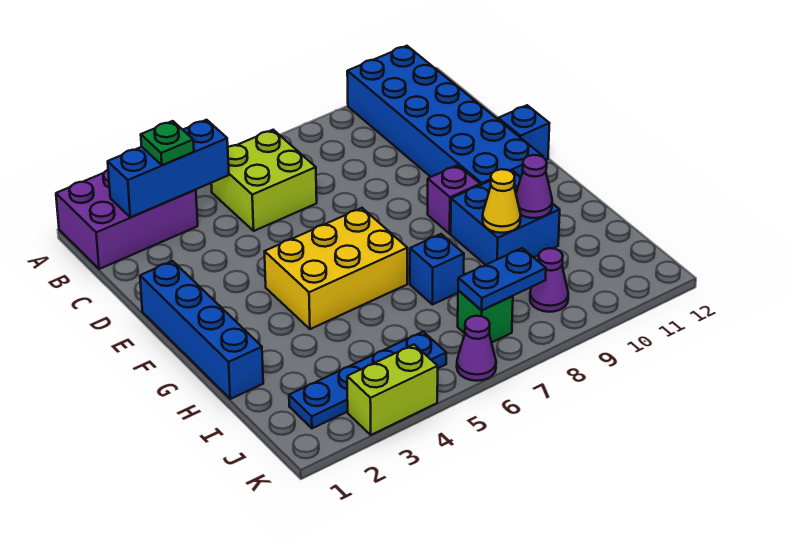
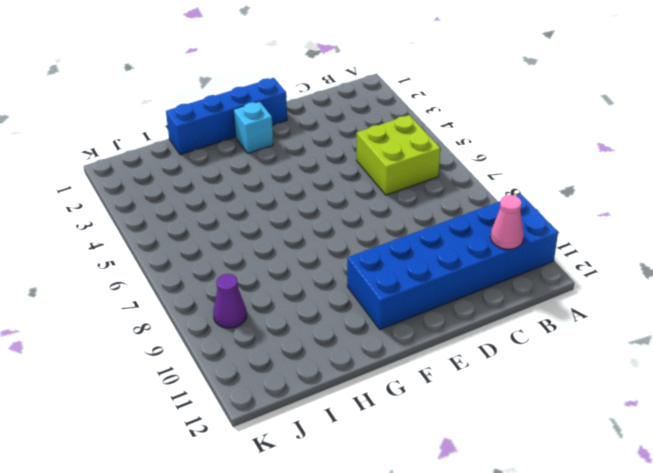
pink cone B11 level 2 -> none
cyan brick F2 level 1 -> none
none -> purple brick A1:B3 level 1
none -> blue brick E12 level 1
none -> yellow brick F4:G6 level 1

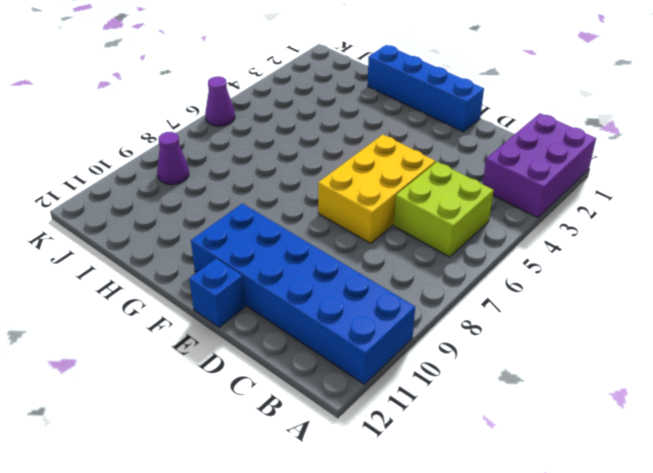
yellow brick D5:E7 level 1 -> yellow brick F4:G6 level 1
none -> purple brick F9 level 1
none -> blue brick G9:H10 level 1
none -> blue brick H7 level 1

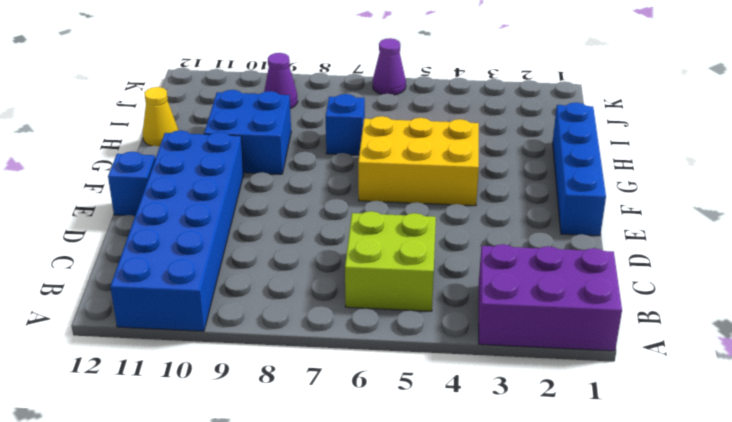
yellow cone H12 level 1 -> yellow cone H9 level 2
none -> purple brick F9 level 1
none -> blue plate J2:J5 level 1
none -> green brick J7 level 1

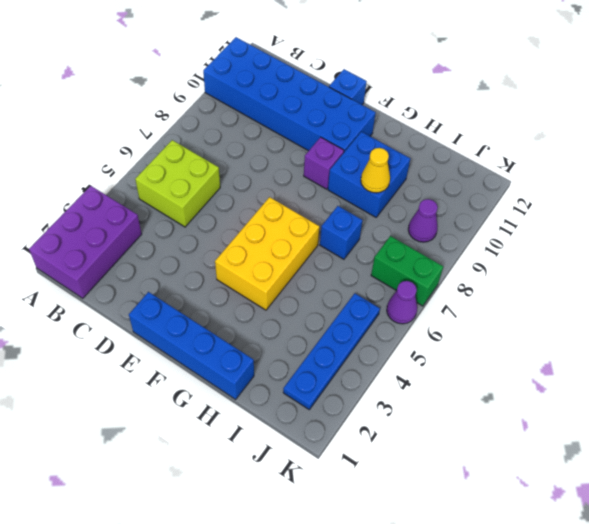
green brick J7:K7 level 1 -> green brick J7 level 1
none -> lime brick K3:K4 level 1
none -> blue brick B2:B4 level 2
none -> purple cone H10 level 2

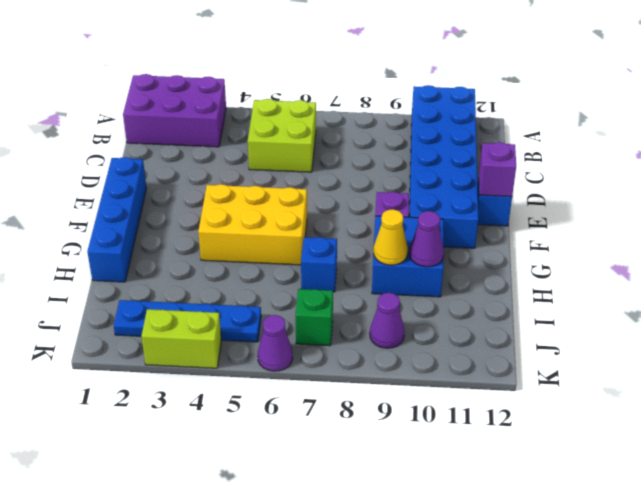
purple brick E12 level 2 -> none
none -> blue brick B2:B4 level 2
none -> blue plate J7:J8 level 2
none -> green plate B3 level 3

